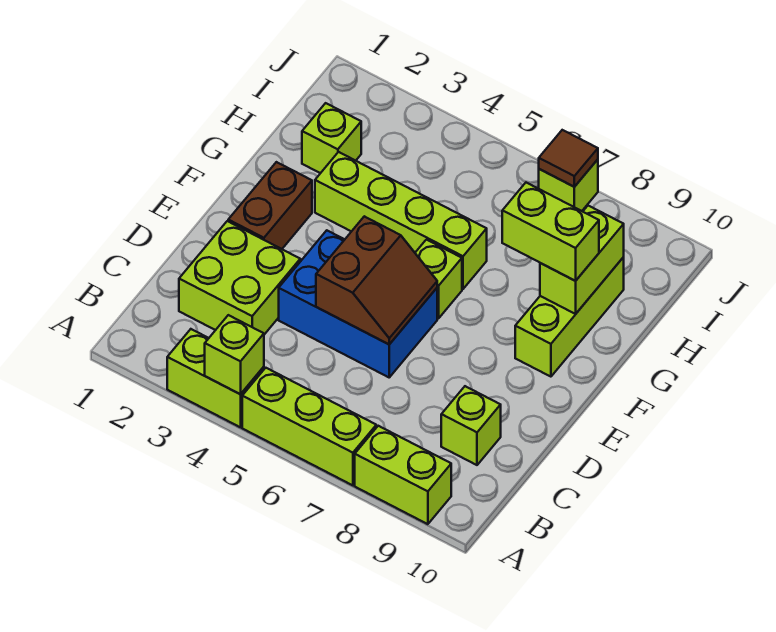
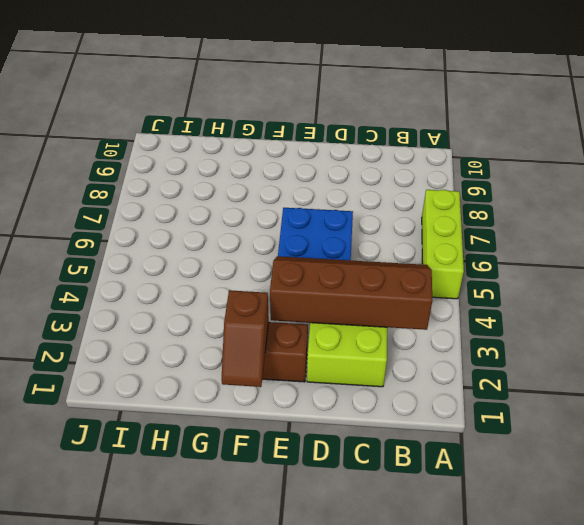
brown slope B3:E4 level 2 top 3 -> none
brown slope F1:F2 level 2 top 2 -> none
none -> lime brick A3:A4 level 1
none -> lime brick A8:A9 level 1
none -> lime brick C9 level 1

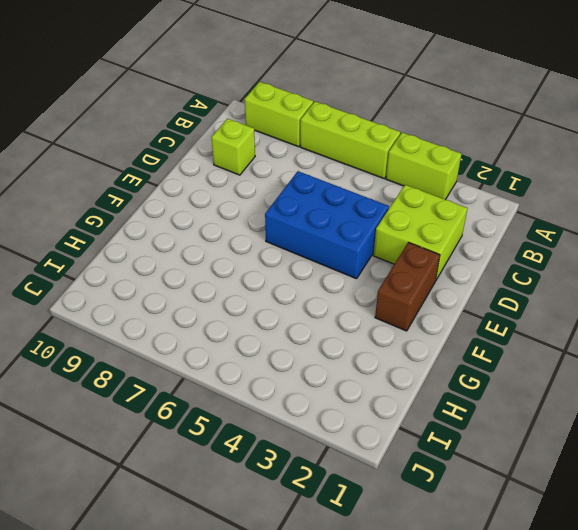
none -> lime brick F6 level 1
none -> lime brick F9:H9 level 1
none -> lime brick G3:G6 level 1

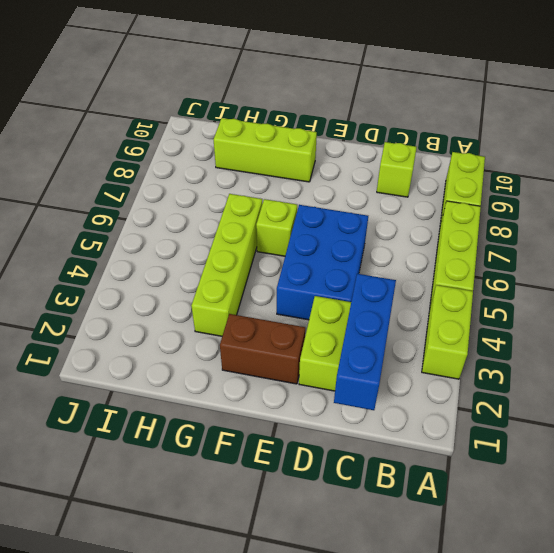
blue brick C1:C3 level 2 -> none
none -> lime brick H2 level 1
none -> lime brick J7 level 1
none -> lime brick A4 level 2

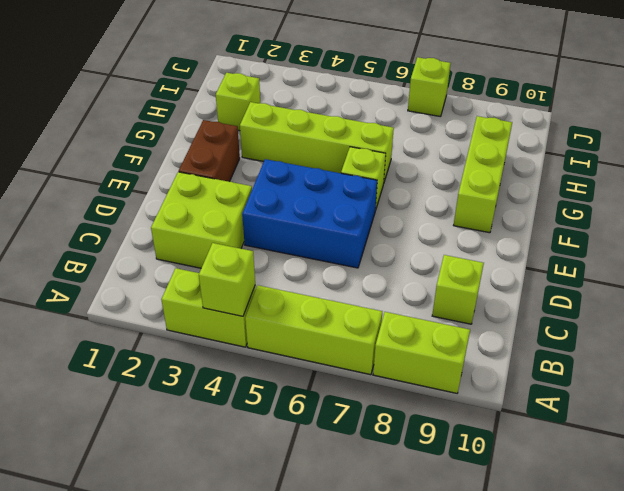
none -> brown slope D5:E6 level 2 top 5
none -> lime brick G9:H9 level 2
none -> brown tile J7 level 2

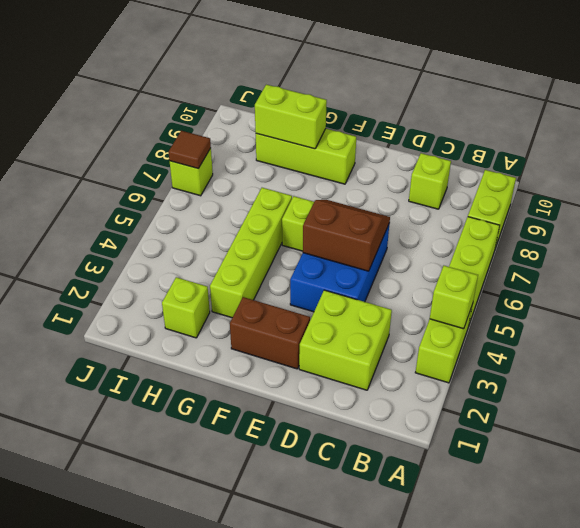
none -> lime brick G8:G9 level 3

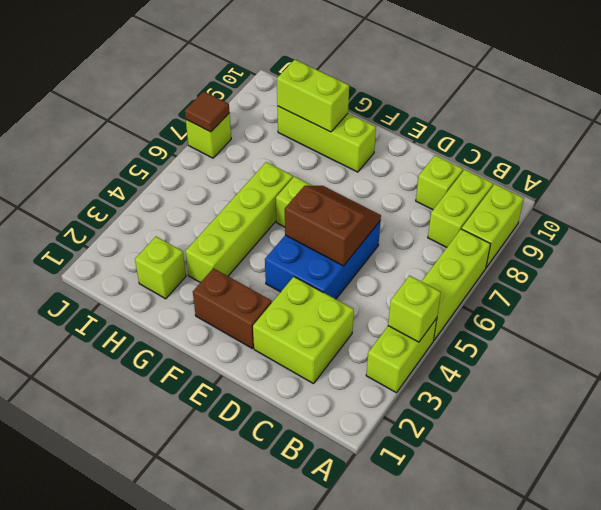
lime brick B8:B9 level 1 -> lime brick G8:G9 level 3

